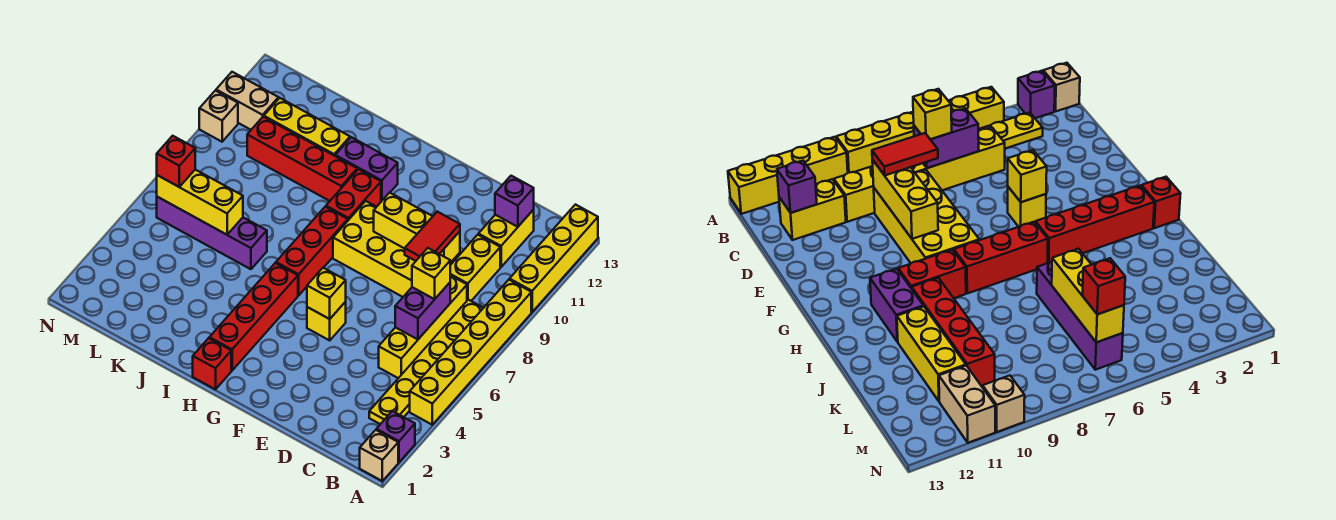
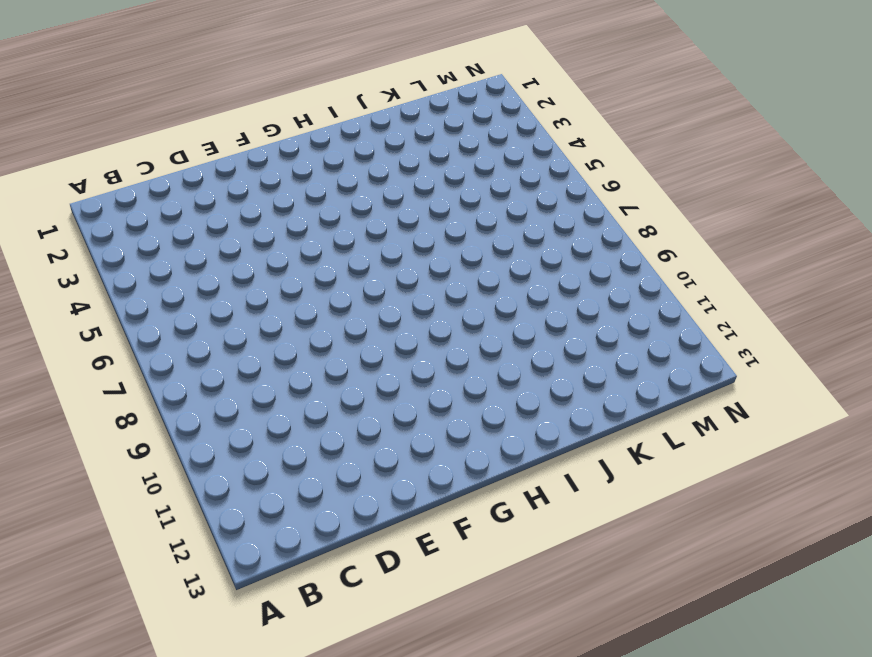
none -> tan brick A1 level 1
none -> purple brick A2 level 1
none -> yellow brick A4:A9 level 1

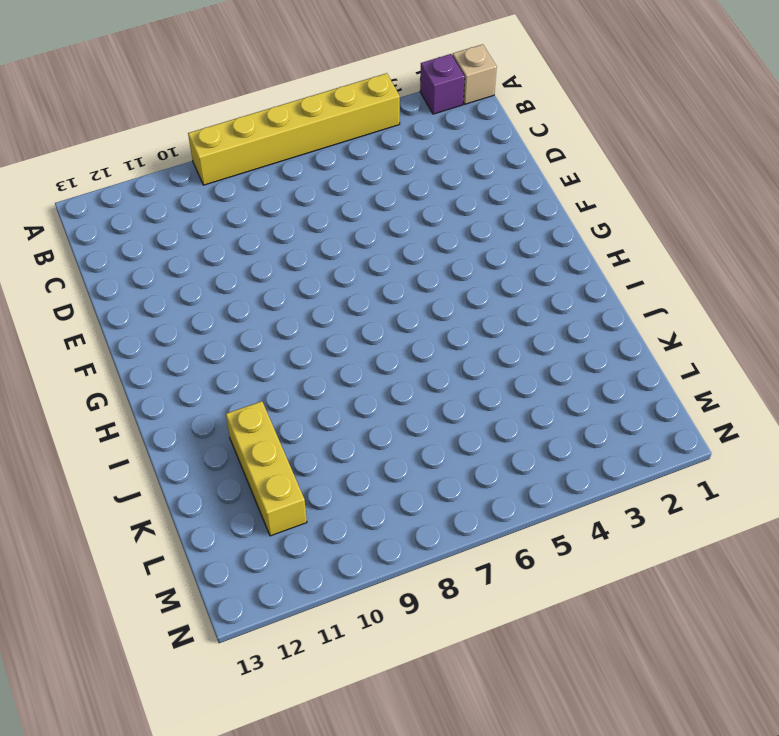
none -> yellow brick A10:A13 level 1
none -> yellow plate B3:B8 level 1
none -> yellow brick C5:C8 level 1

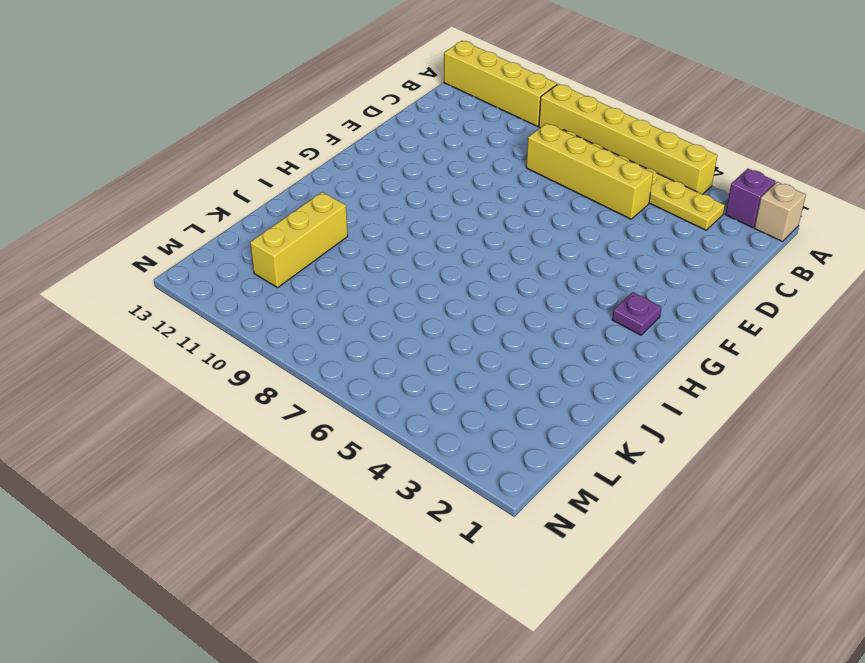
purple plate G2 level 1 -> none
none -> yellow brick C9:C10 level 1
none -> yellow brick C11:C12 level 1
none -> yellow brick D8:G9 level 1

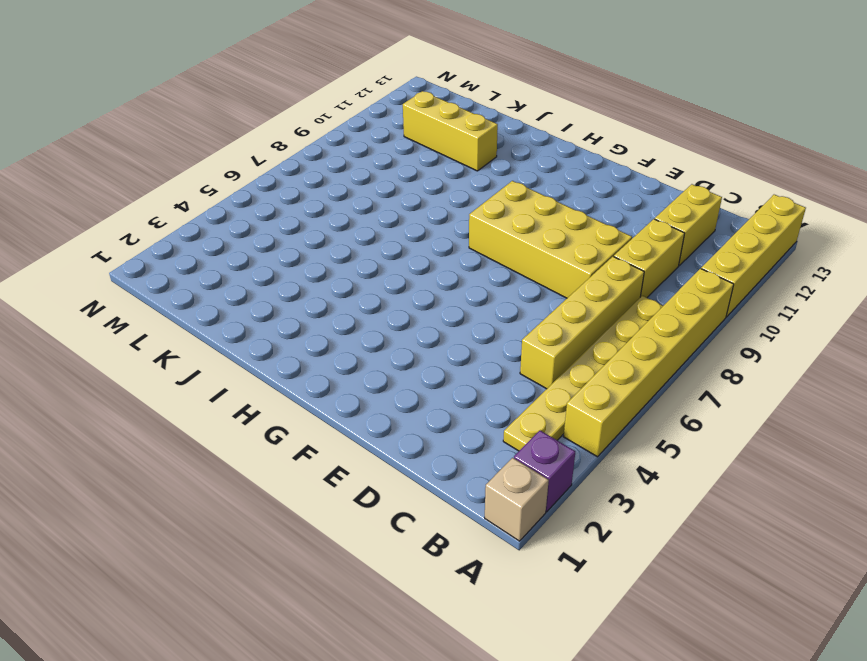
none -> yellow brick F5 level 1
none -> red brick H1 level 1
none -> red brick H2:H5 level 1

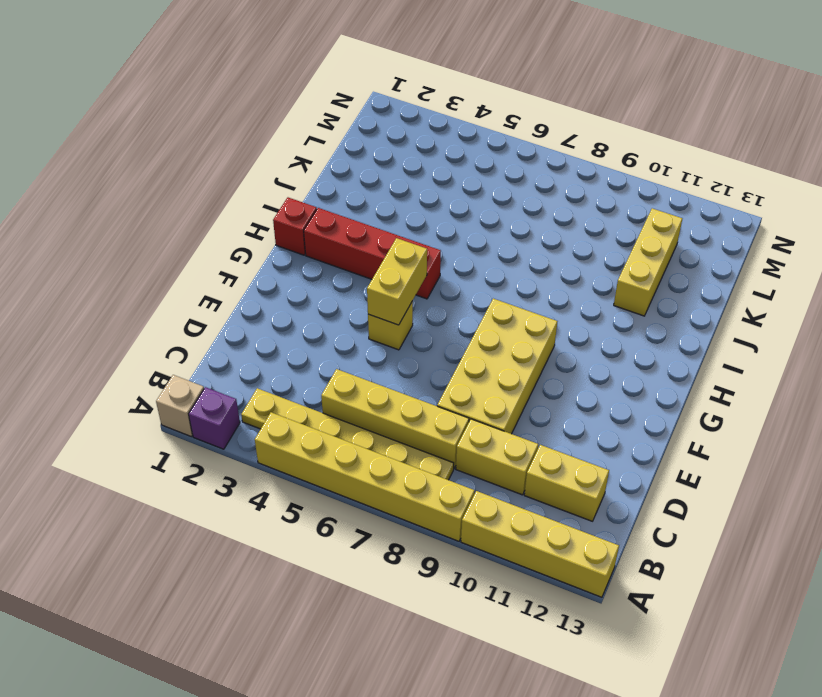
yellow brick F5:G5 level 2 -> yellow brick F5 level 2
none -> red brick H6:H8 level 1
none -> red brick H9:H10 level 1
none -> purple brick H11:I11 level 1

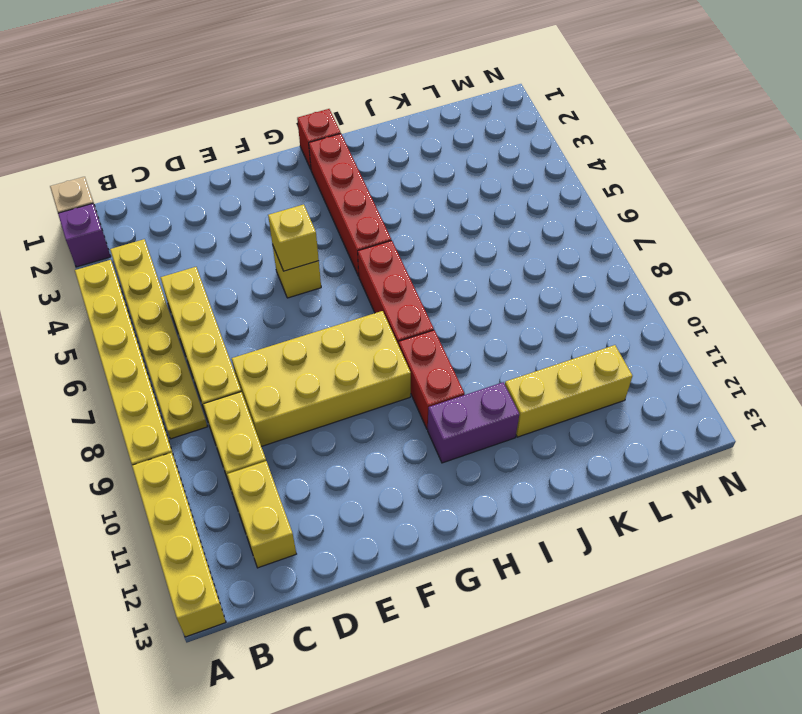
none -> red brick I10:L10 level 1
none -> purple brick J6:M6 level 1
none -> tan brick M11:N11 level 1

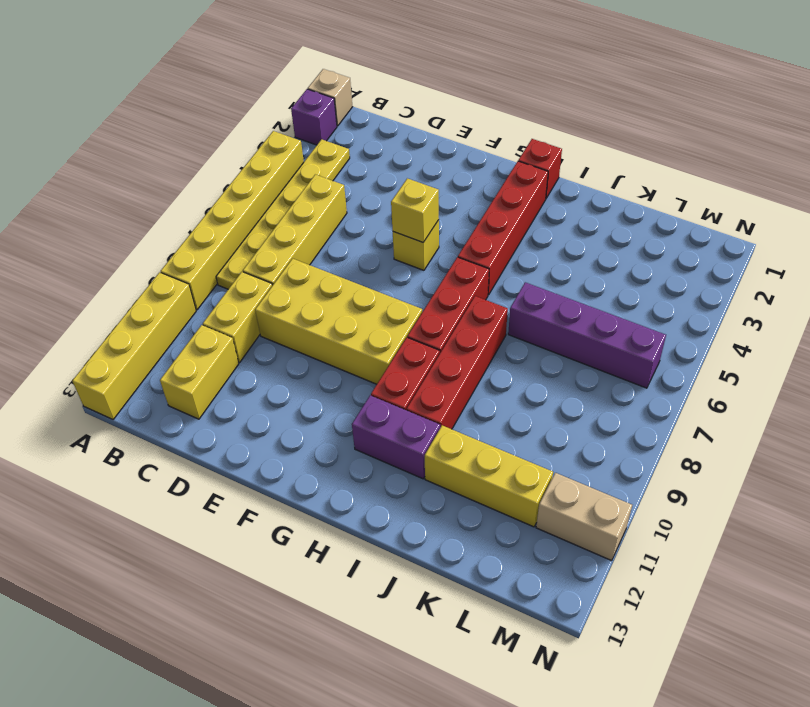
red brick I7:I10 level 1 -> red brick I10:L10 level 1
none -> tan brick N10 level 1
none -> purple brick C6:C7 level 2
none -> purple brick C12 level 2

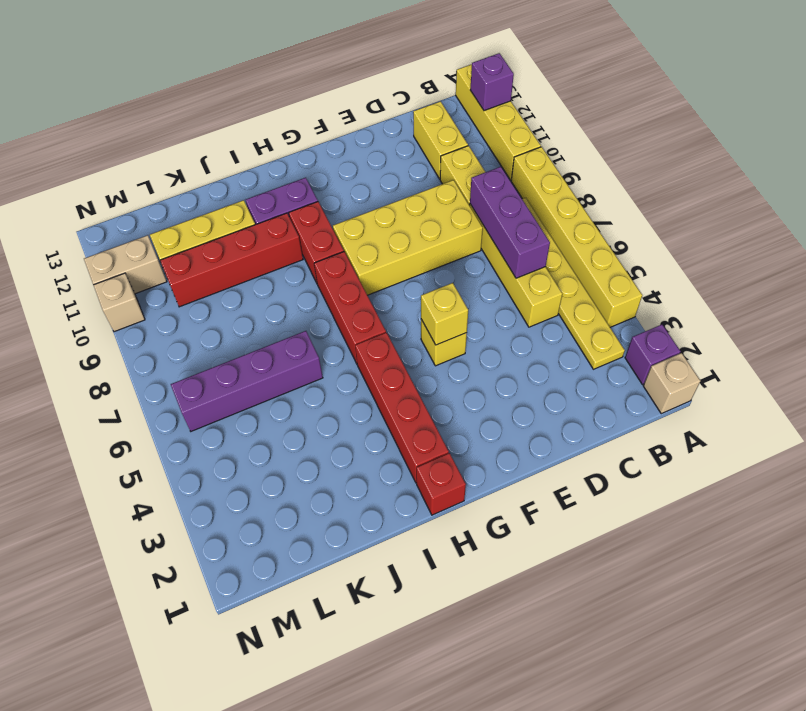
purple brick A12 level 2 -> purple brick C12 level 2
purple brick C6:C8 level 2 -> purple brick C6:C7 level 2
none -> yellow brick D9:F9 level 2
none -> yellow brick K6:M6 level 2
none -> yellow brick C7 level 3

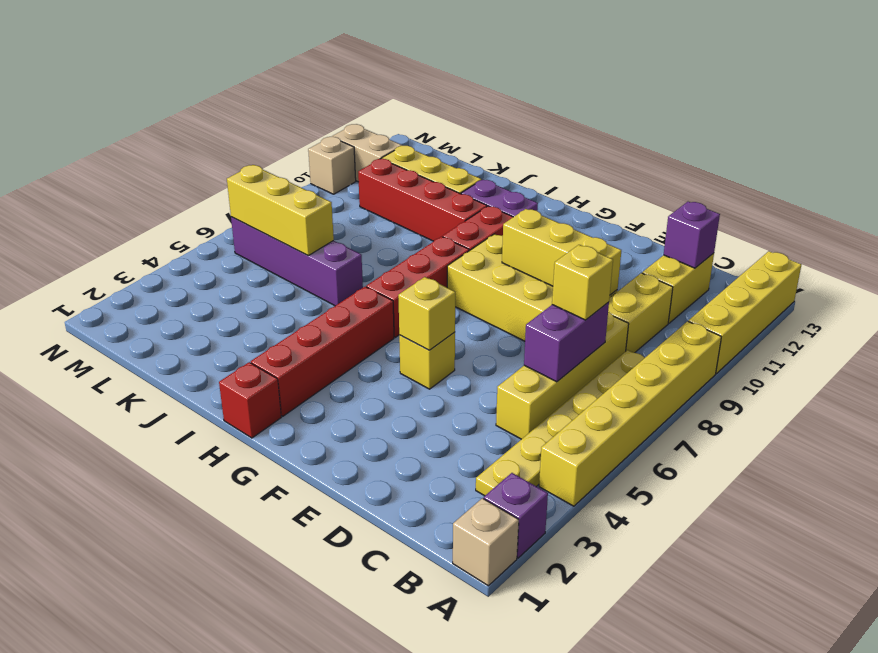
none -> red tile D8:D9 level 3
none -> red brick M6 level 3

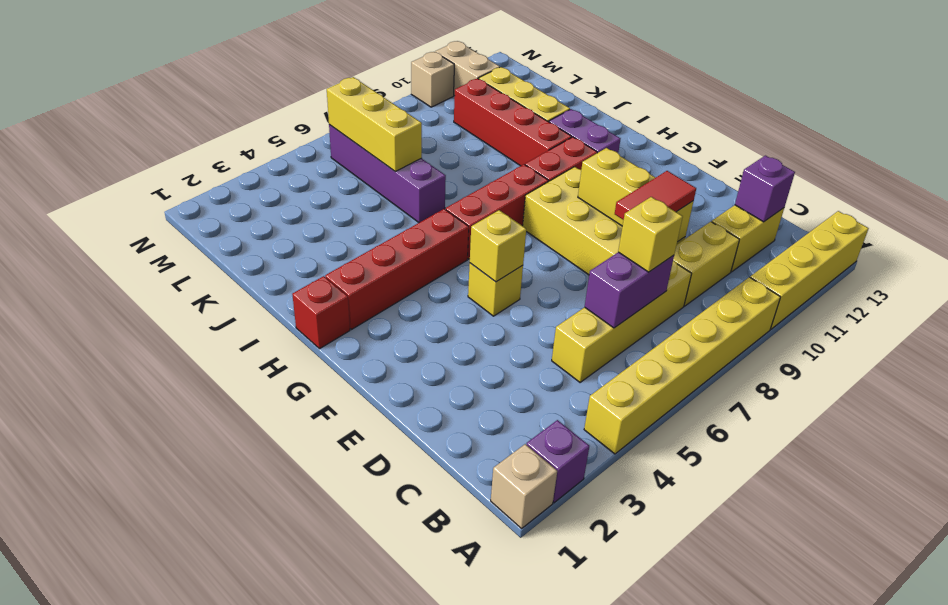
none -> yellow plate B3:B8 level 1
none -> red brick M6 level 3

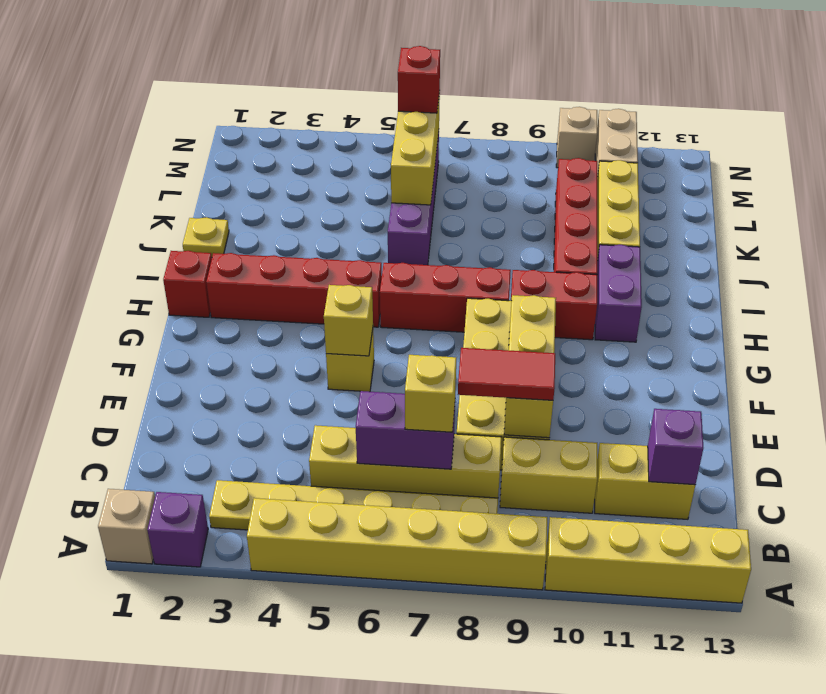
yellow plate J1 level 1 -> none

